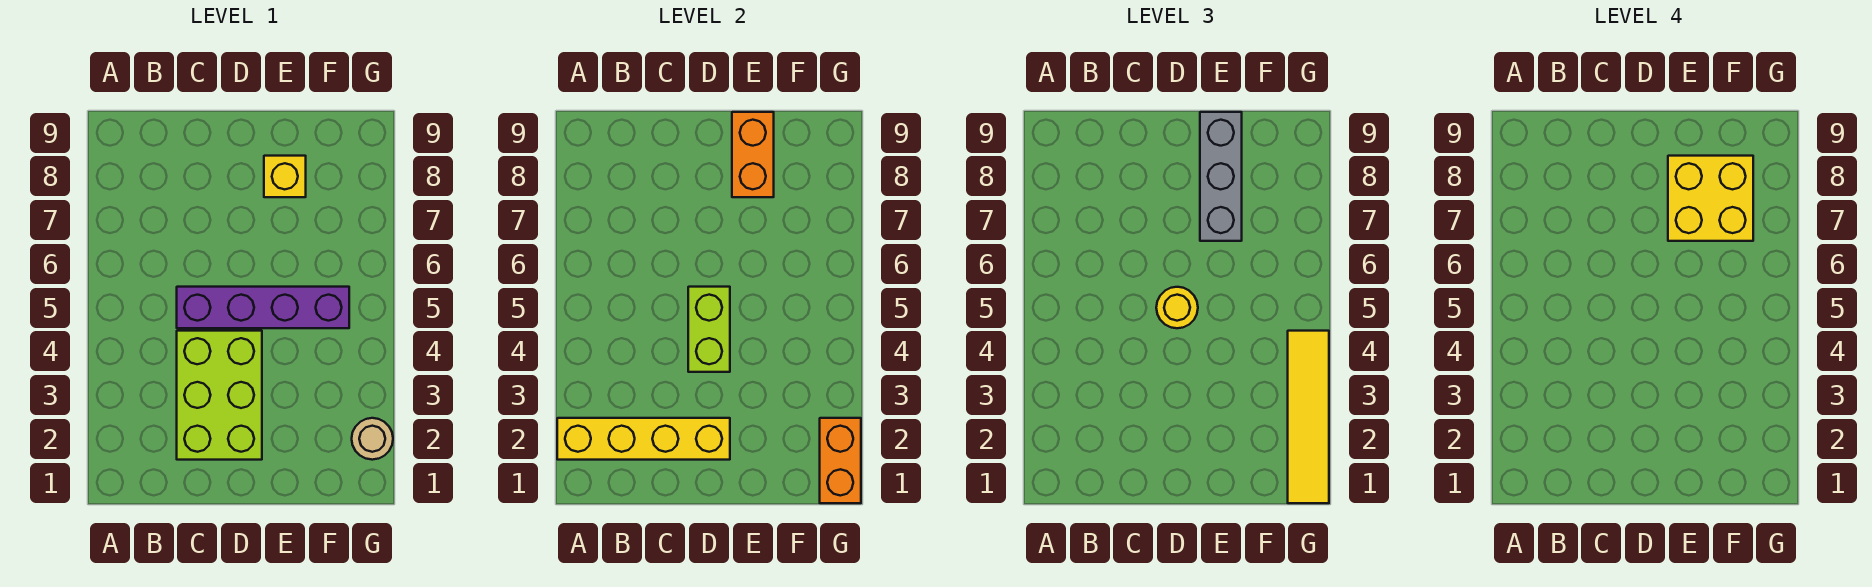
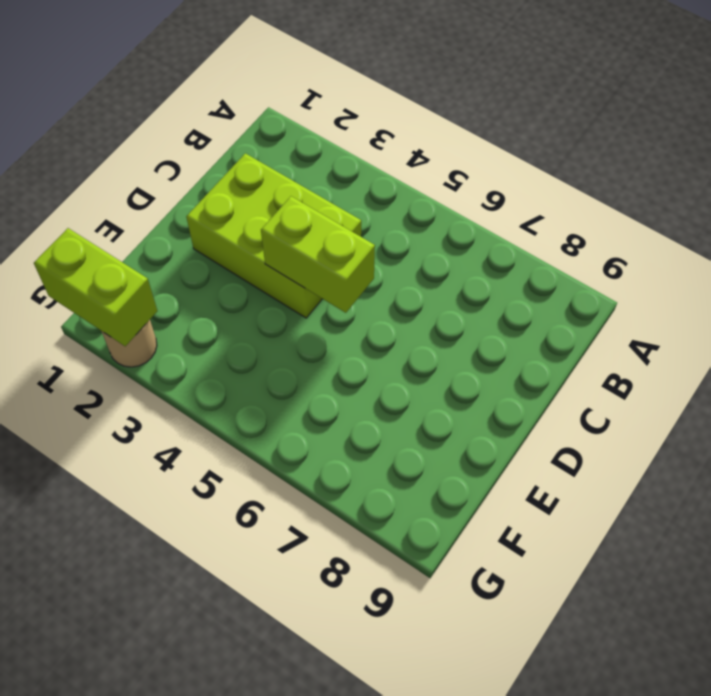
lime brick G1:G2 level 2 -> orange brick G1:G2 level 2
none -> purple brick C5:F5 level 1
none -> yellow brick E8 level 1
none -> yellow brick A2:D2 level 2

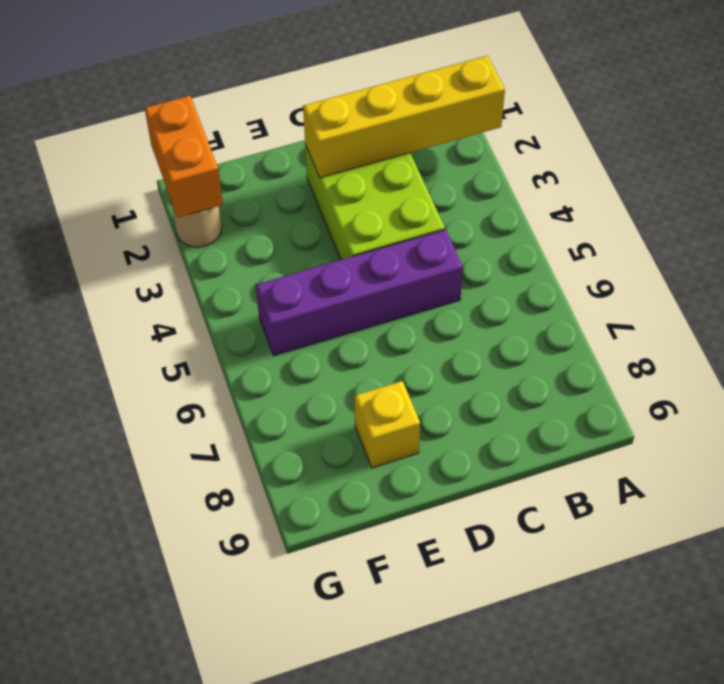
none -> lime brick D4:D5 level 2
none -> orange brick E8:E9 level 2
none -> yellow round brick D5 level 3

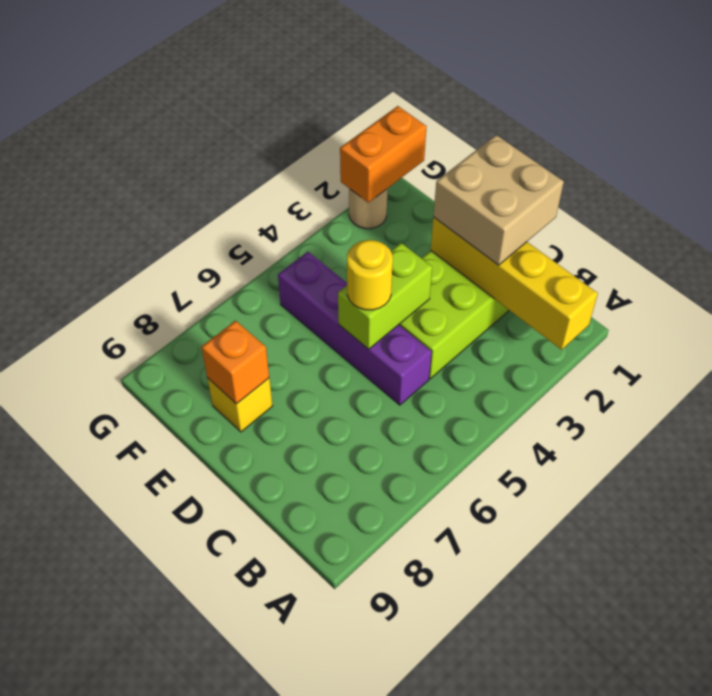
tan brick C1:D2 level 3 -> none
orange brick E8 level 2 -> orange brick E8:E9 level 2
none -> grey brick E7:E9 level 3
none -> yellow tile G1:G4 level 3
none -> yellow brick E7:F8 level 4

